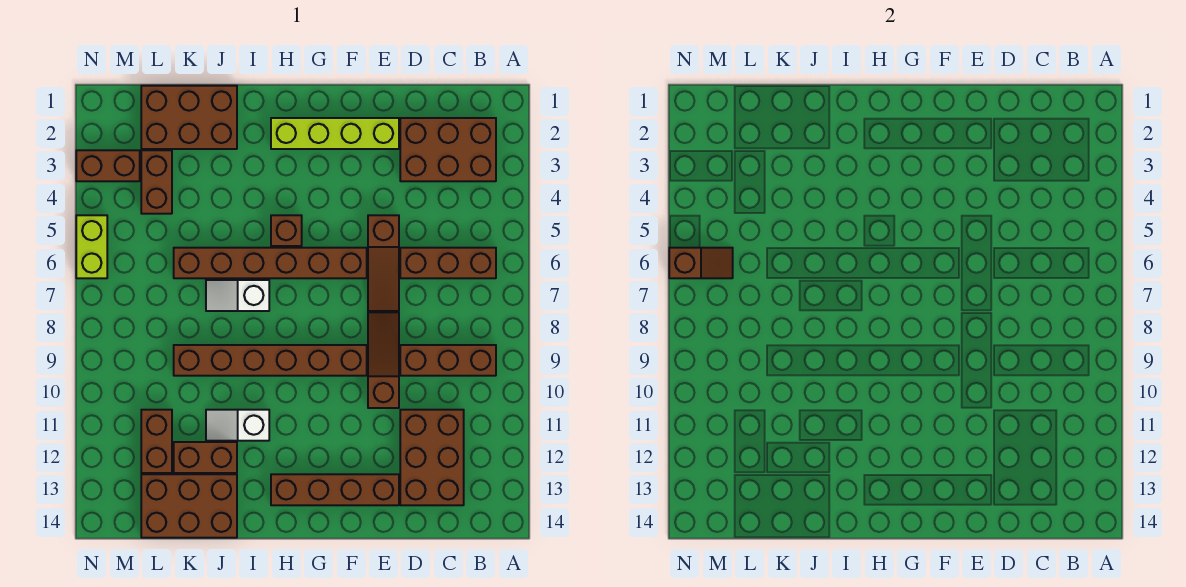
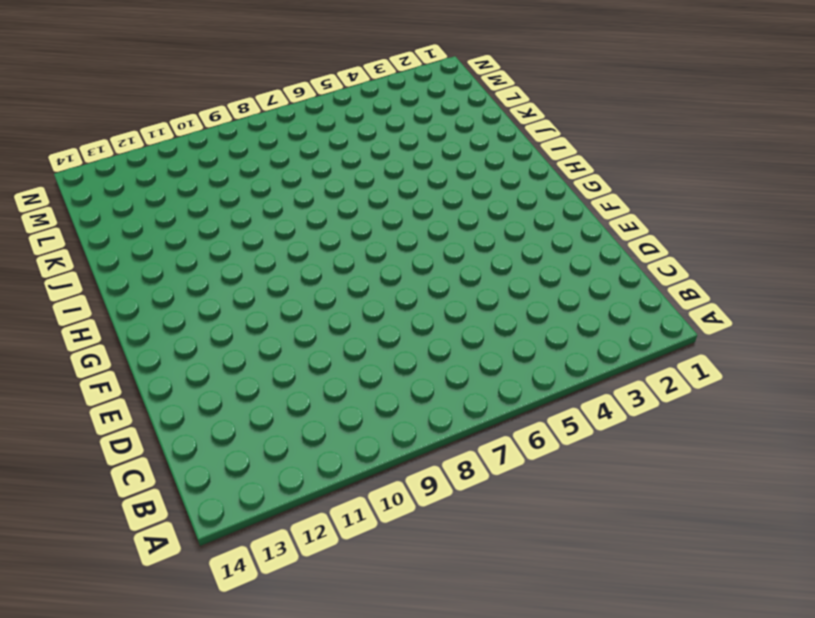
none -> brown brick B2:D3 level 1
none -> brown brick B6:D6 level 1
none -> brown brick B9:D9 level 1

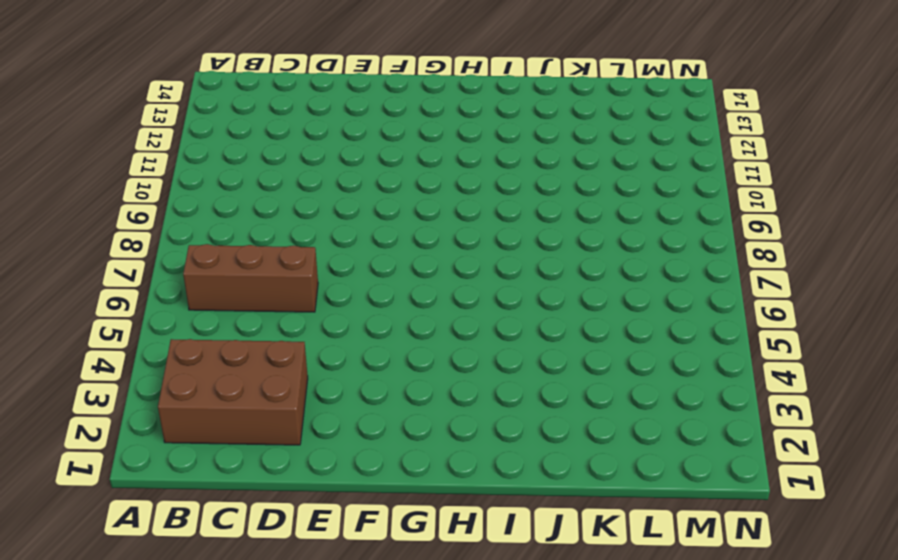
none -> brown brick B9:D9 level 1
none -> brown brick C11:D13 level 1
none -> lime brick E2:H2 level 1

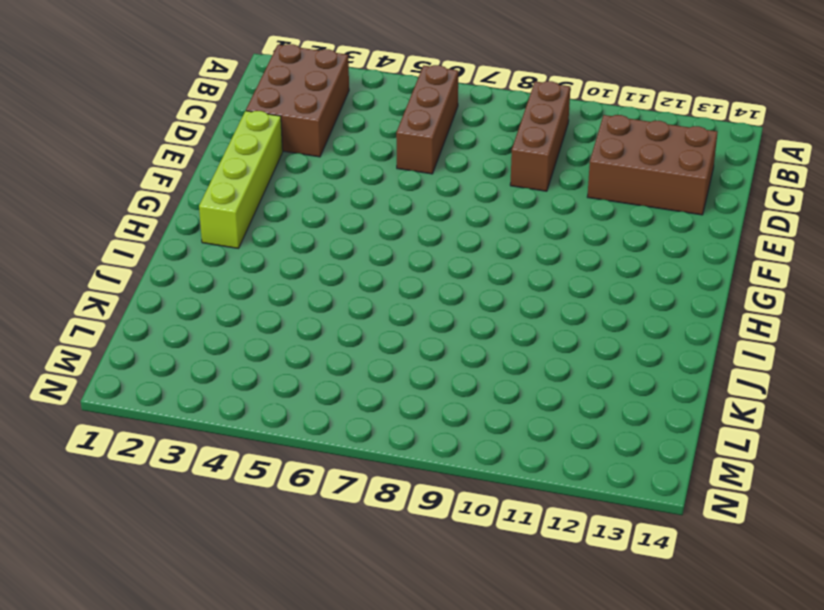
none -> brown slope E5:E7 level 1 top 5
none -> brown slope E8:E10 level 1 top 10
none -> brown brick E13:H13 level 1

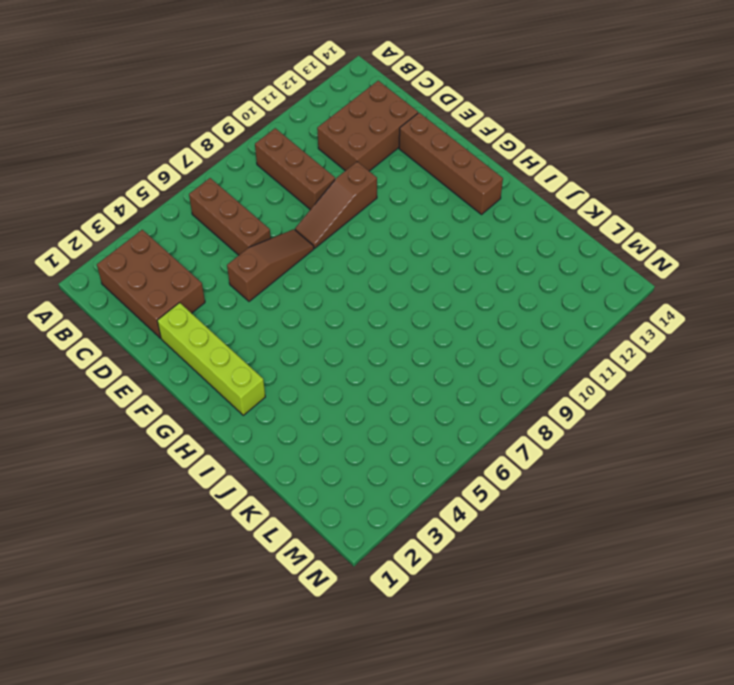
none -> brown brick F6:K6 level 1
none -> brown brick F9:K9 level 1
none -> brown brick H5 level 1

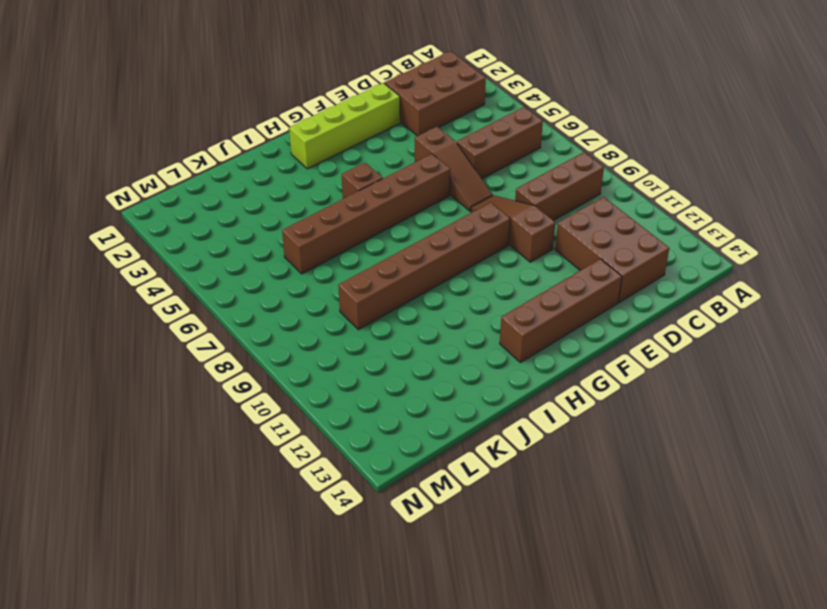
none -> white slope I7:J7 level 1 top I
none -> white slope I11:J11 level 1 top I
none -> brown brick J1:L2 level 1

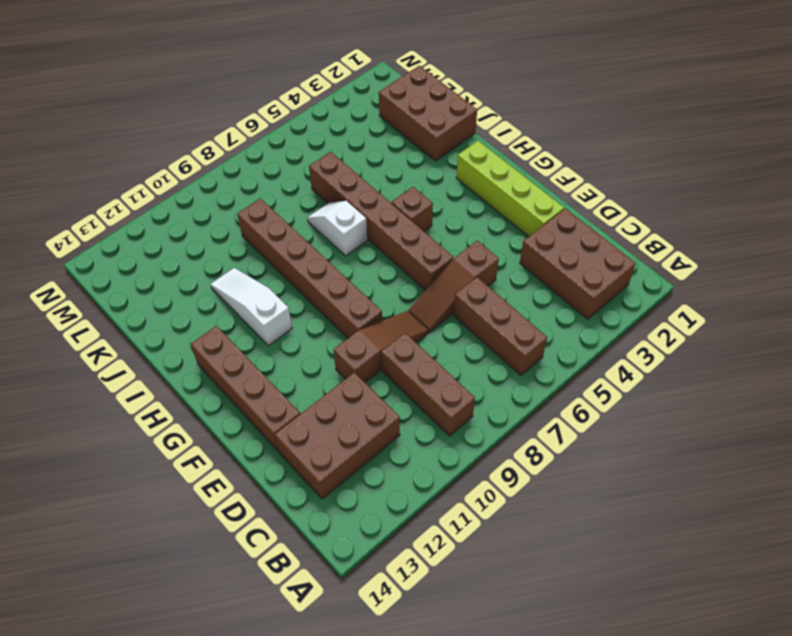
white slope H11:J11 level 1 top H -> white slope I11:J11 level 1 top I
none -> brown brick J12:K12 level 1
none -> brown brick J13:L14 level 1
none -> brown brick L3:L4 level 1

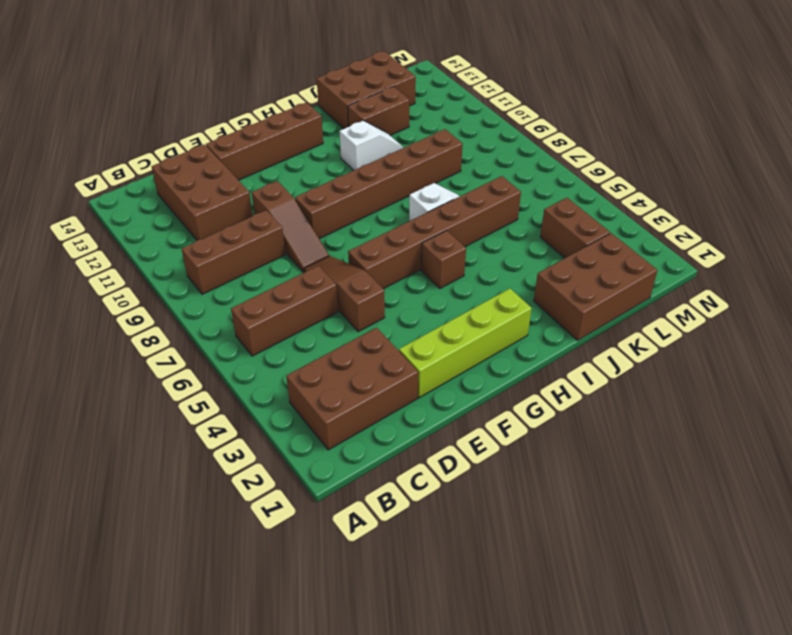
none -> brown brick L11:L12 level 1
none -> brown brick M3:N3 level 1
none -> lime brick N5:N6 level 1

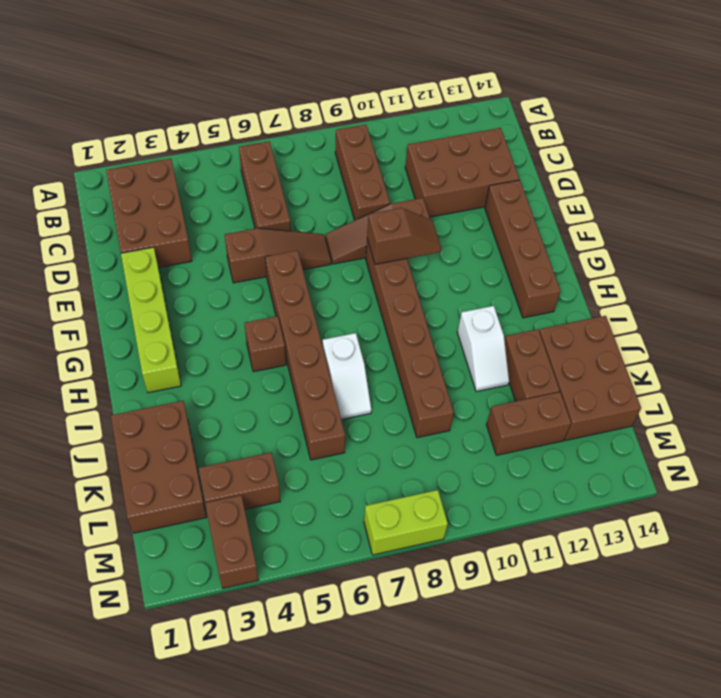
brown slope F9:F10 level 2 top 9 -> brown slope M6:N6 level 2 top N
lime brick N7:N8 level 1 -> lime brick N5:N6 level 1

